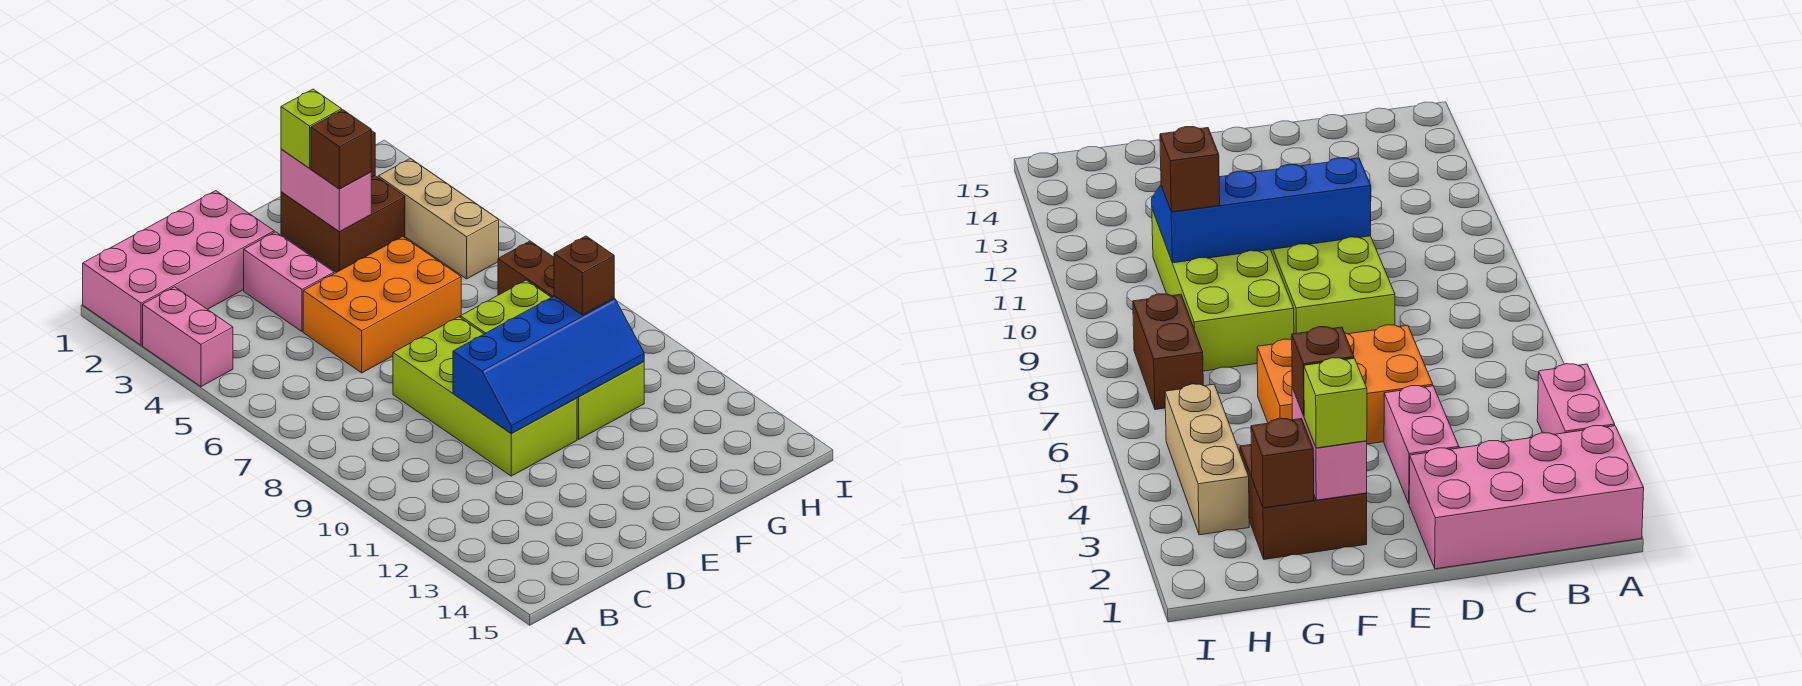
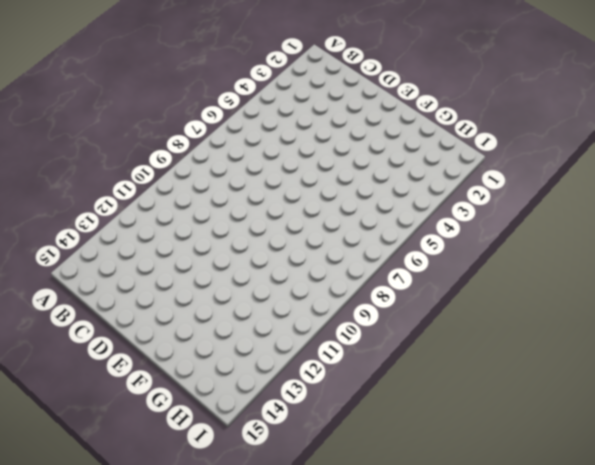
none -> pink brick A1:D2 level 1
none -> pink brick A3:A4 level 1
none -> pink brick D3:D4 level 1

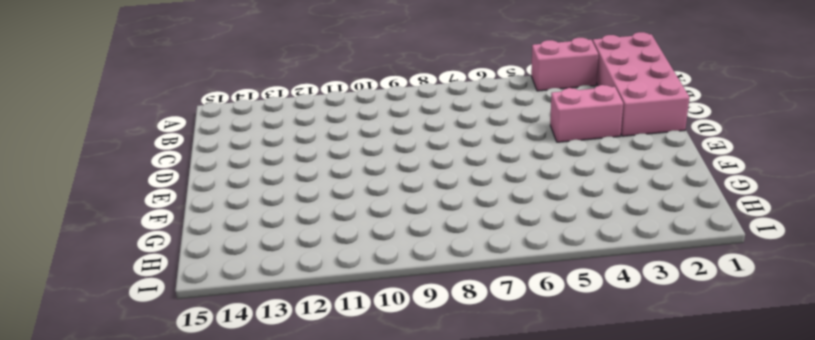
none -> orange brick D5:F6 level 1
none -> lime brick D8:E11 level 1
none -> brown brick F2:G3 level 1

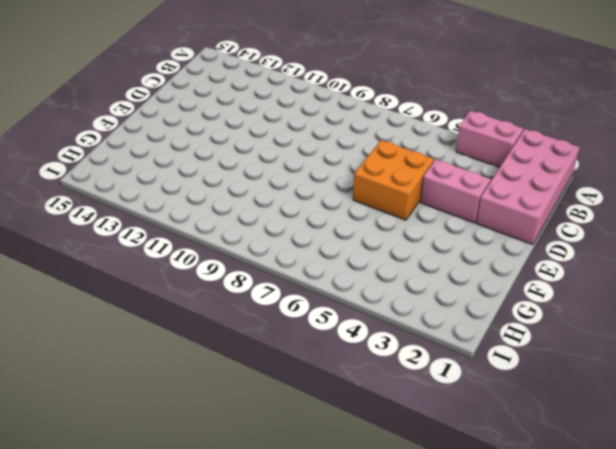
orange brick D5:E6 level 1 -> orange brick D5:F6 level 1
none -> lime brick D8:E11 level 1
none -> brown brick F2:G3 level 1
none -> lime brick F8:G11 level 1

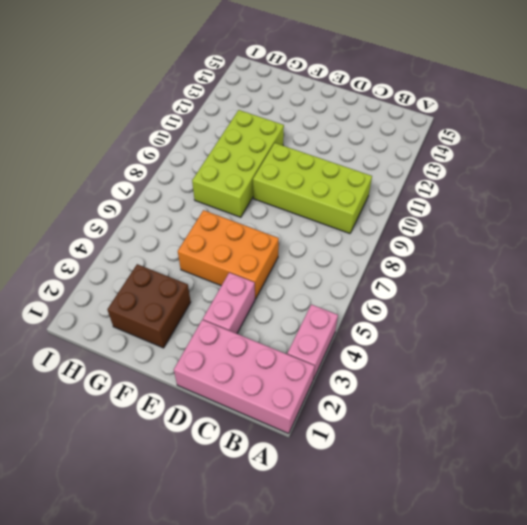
lime brick B9:E10 level 1 -> lime brick D8:E11 level 1
none -> tan brick H3:H5 level 1
none -> brown brick H7:H8 level 1
none -> blue slope D10:G11 level 2 top 10

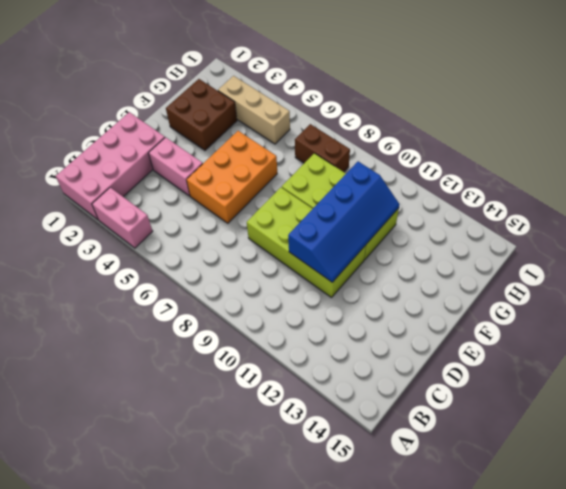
none -> pink brick F2:F3 level 2
none -> brown brick G2 level 2
none -> lime brick F2 level 3

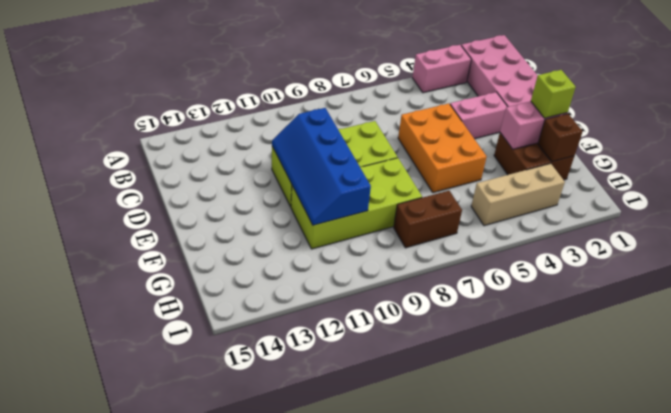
none -> brown brick F3 level 3
none -> brown brick G10 level 3

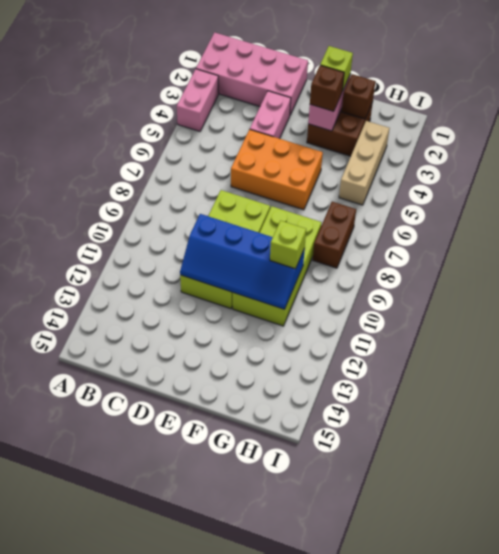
lime brick G10 level 3 -> brown brick G10 level 3

